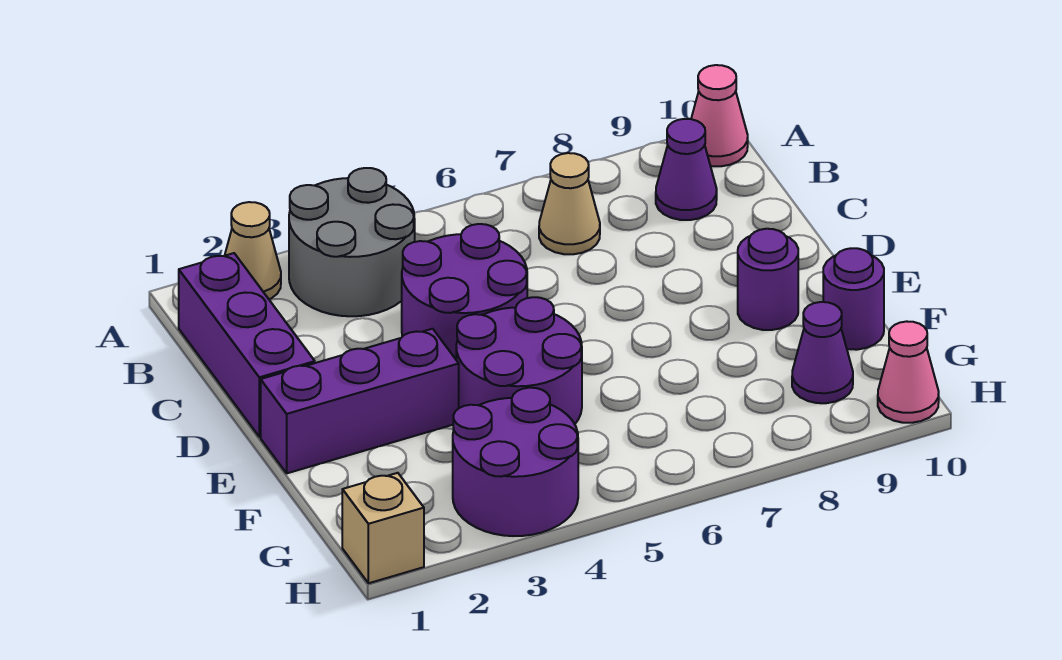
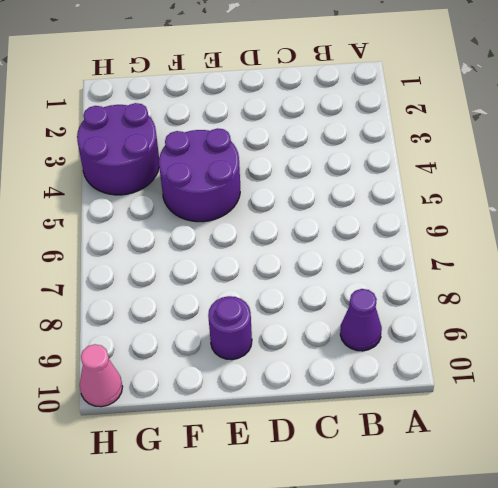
none -> tan cone A2 level 1
none -> grey round brick A3:B4 level 1
none -> pink cone A10 level 1

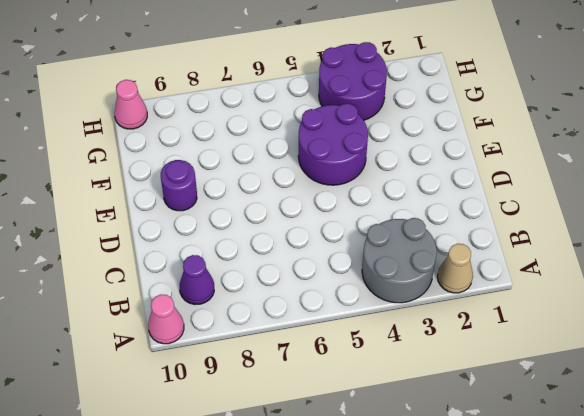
none -> purple brick B1:D1 level 1
none -> tan cone B7 level 1
none -> purple round brick C4:D5 level 1

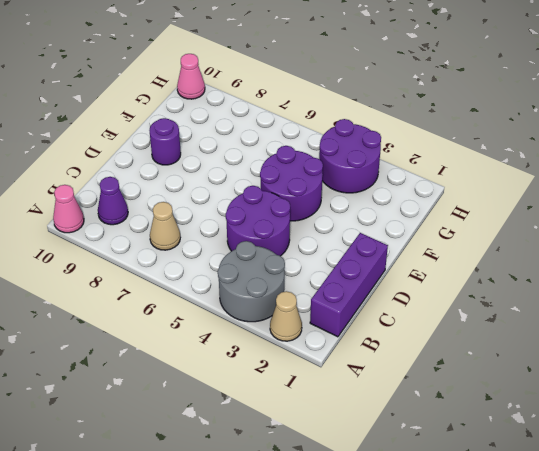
none -> purple brick E1:E3 level 1
none -> purple round brick F10 level 1
none -> purple cone G9 level 1

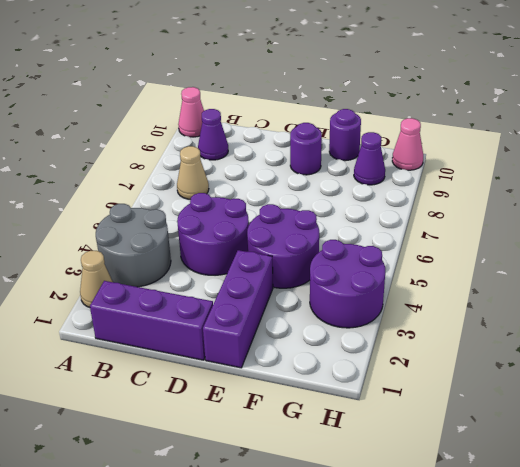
none -> tan brick H1 level 1

